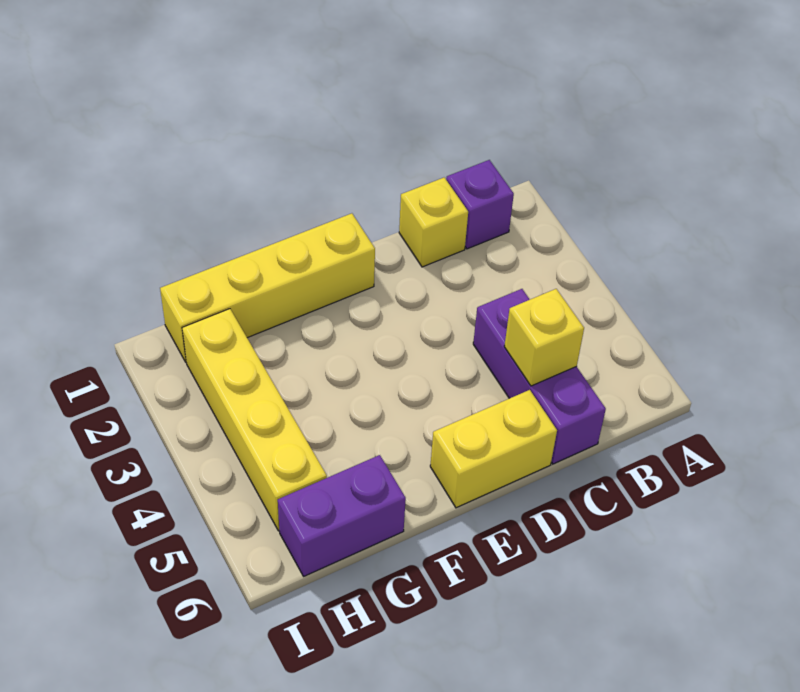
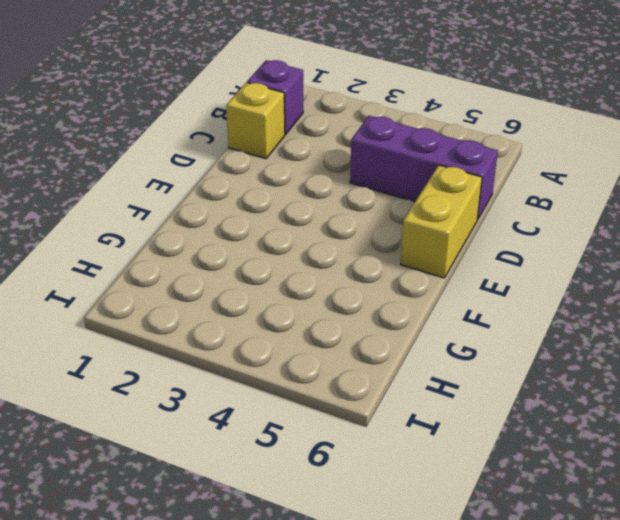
none -> yellow brick E1:H1 level 1
none -> purple brick G6:H6 level 1

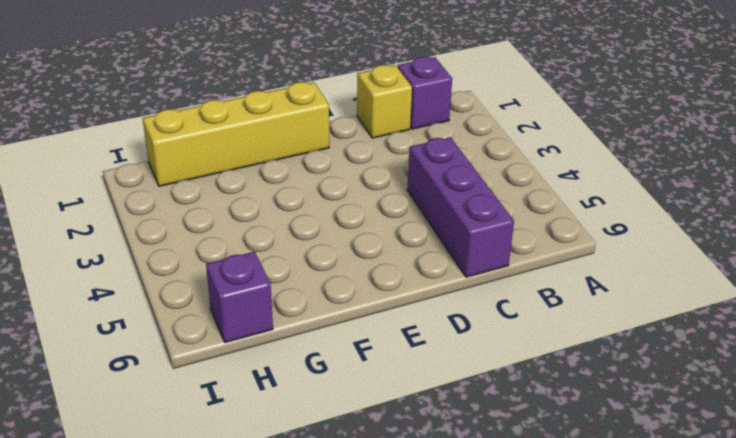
purple brick H6 level 1 -> purple brick G6:H6 level 1
none -> yellow brick D6:E6 level 1
none -> yellow brick H2:H5 level 1

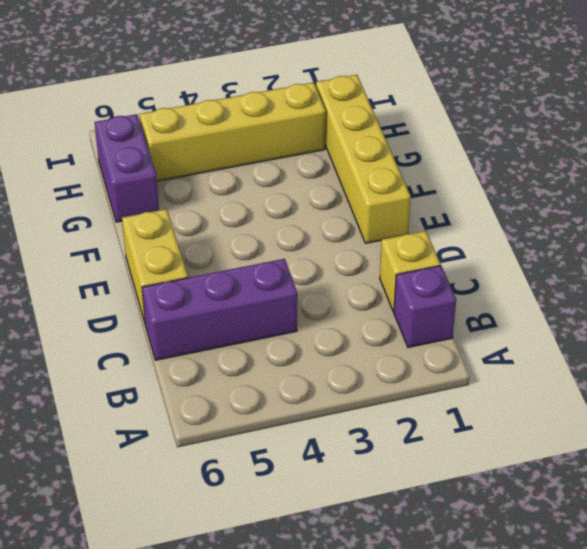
none -> yellow brick C5 level 2

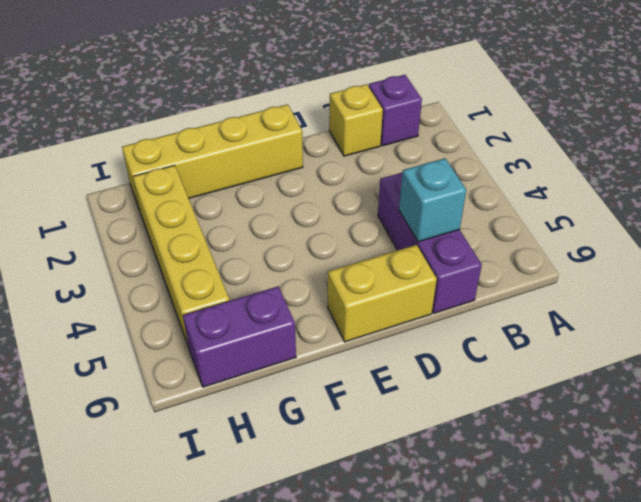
cyan brick C5 level 2 -> yellow brick C5 level 2

